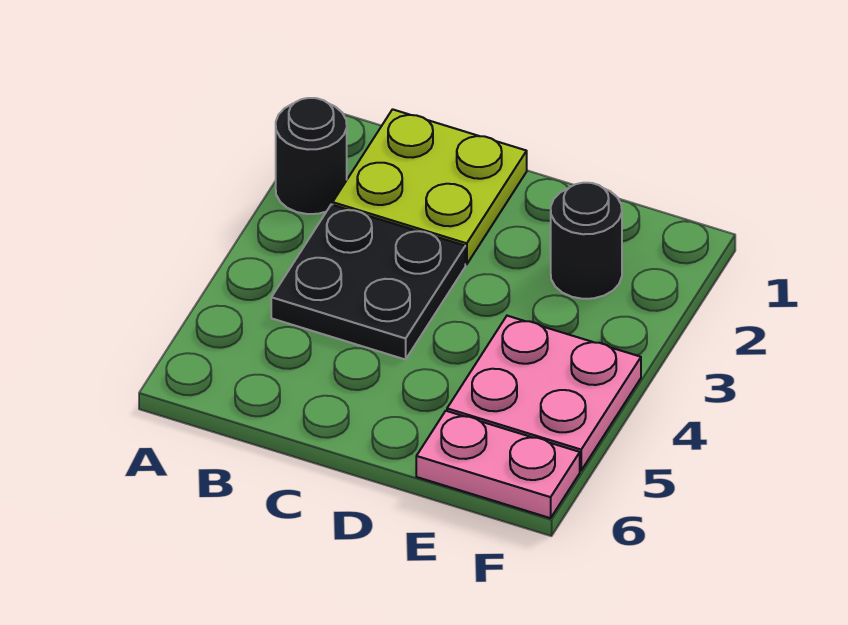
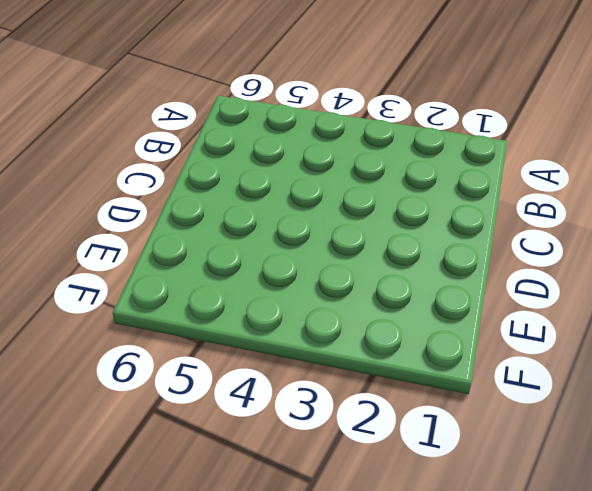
none -> black round brick A2 level 1
none -> lime plate B1:C2 level 1

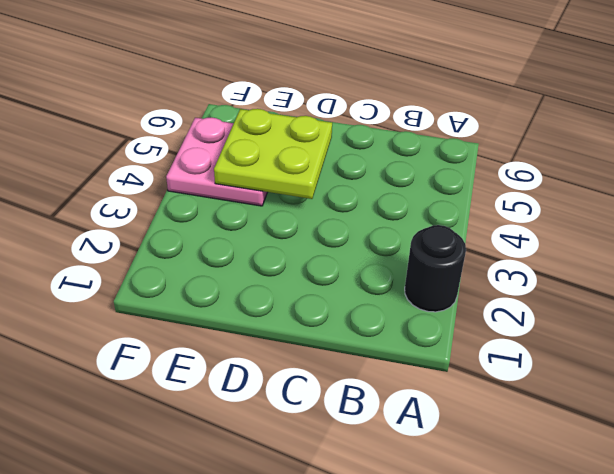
lime plate D4:E5 level 2 -> lime plate B1:C2 level 1
none -> black plate B3:C4 level 1
none -> black round brick E2 level 1

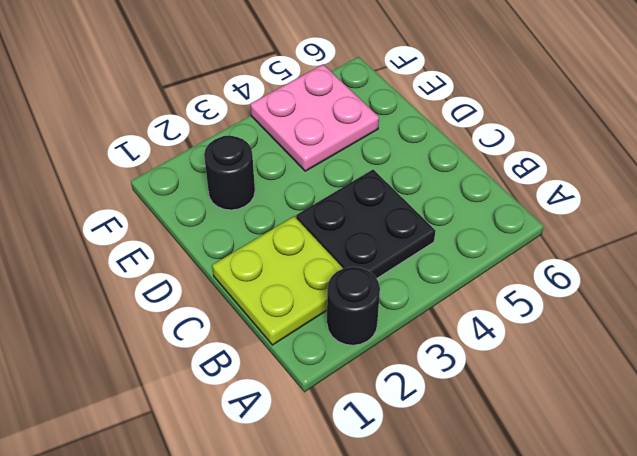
none -> pink plate E6:F6 level 1

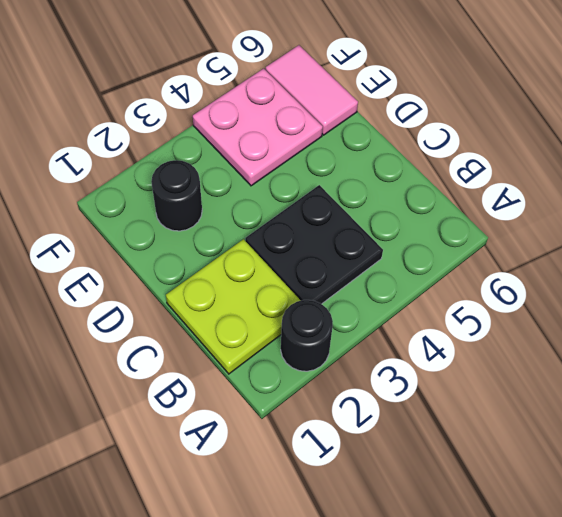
pink tile E6:F6 level 1 -> pink plate E6:F6 level 1

